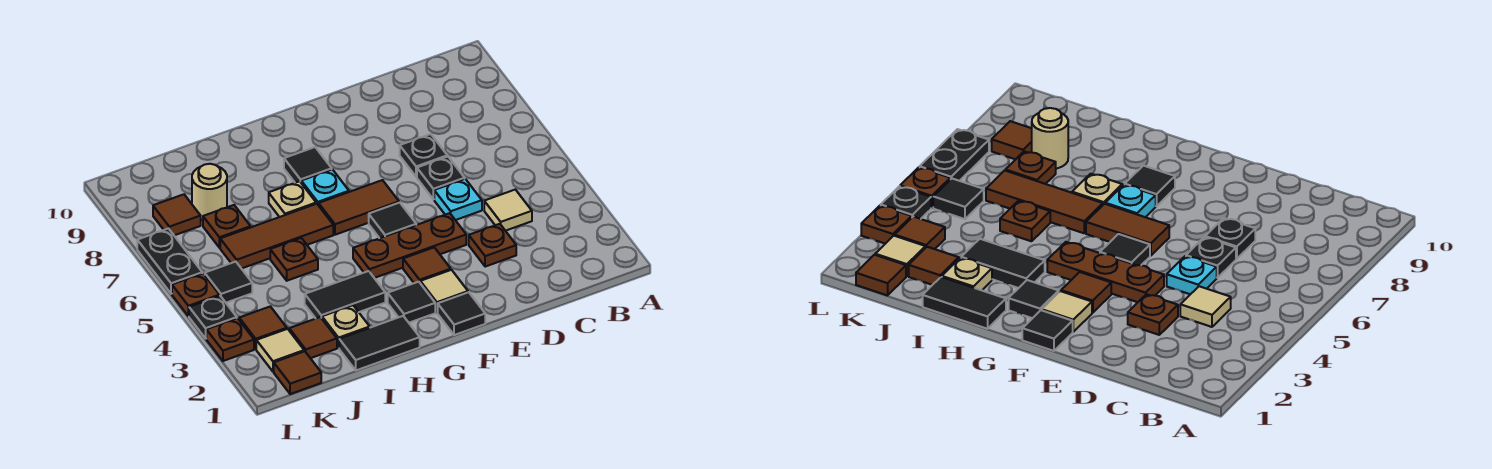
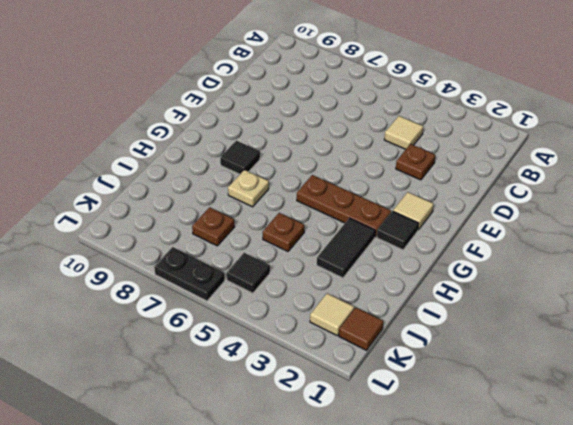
brown plate G3:G5 level 1 -> brown plate E4:G4 level 1
none -> cyan plate D5 level 1
none -> black plate D6 level 1
none -> black plate D7 level 1
none -> black tile F1 level 1

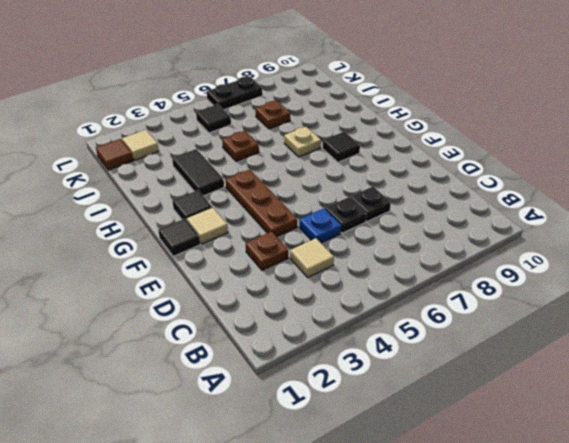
blue plate D5 level 1 -> cyan plate D5 level 1
none -> brown tile F3 level 1
none -> black tile F5 level 1
none -> brown tile F6:G6 level 1
none -> cyan plate G7 level 1

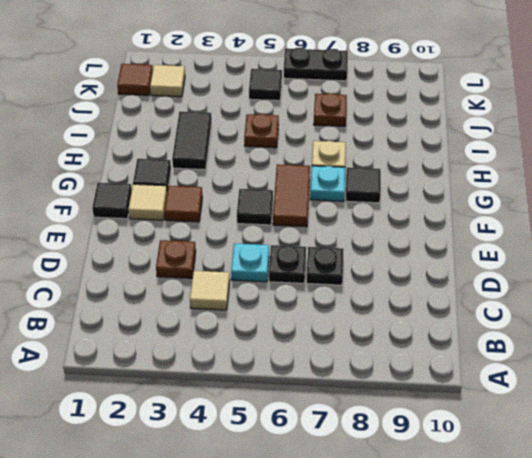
none -> brown plate E4:G4 level 1
none -> black tile H1:I1 level 1
none -> brown tile H6:J6 level 1
none -> tan plate I2 level 1

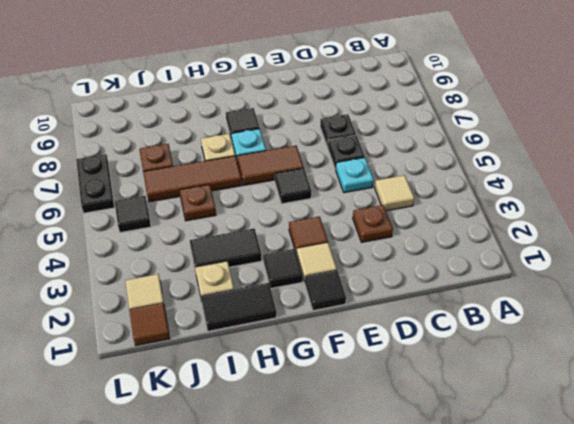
none -> brown plate E4:G4 level 1
none -> brown tile J2 level 1
none -> tan round brick J8 level 1
none -> brown tile K3 level 1

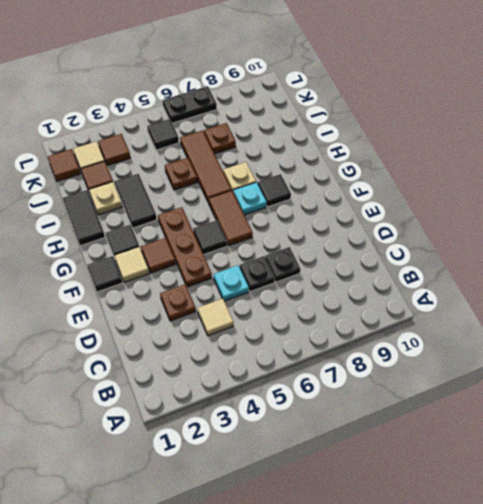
none -> tan round brick J8 level 1
none -> brown tile K8 level 1
none -> brown plate L3 level 1
none -> black plate L4 level 1

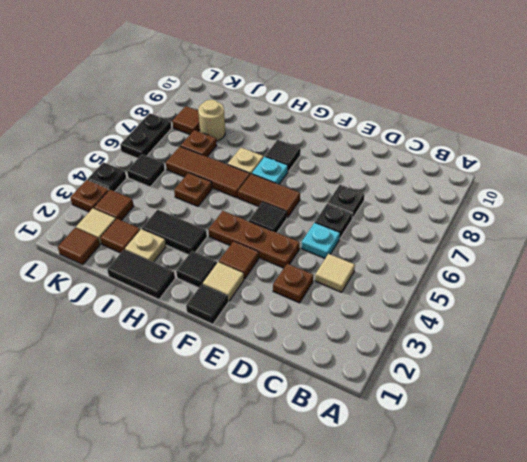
none -> brown plate L5 level 1

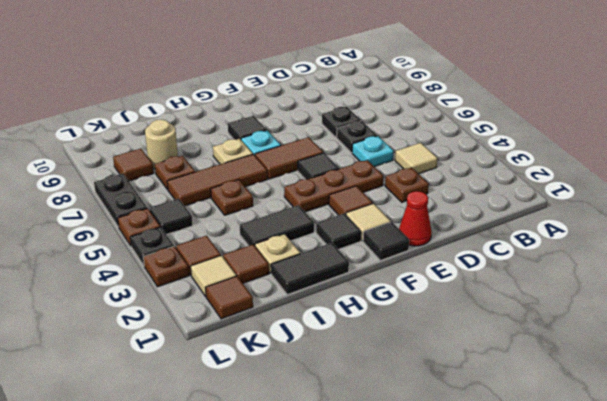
red cone E1 level 1 -> none

